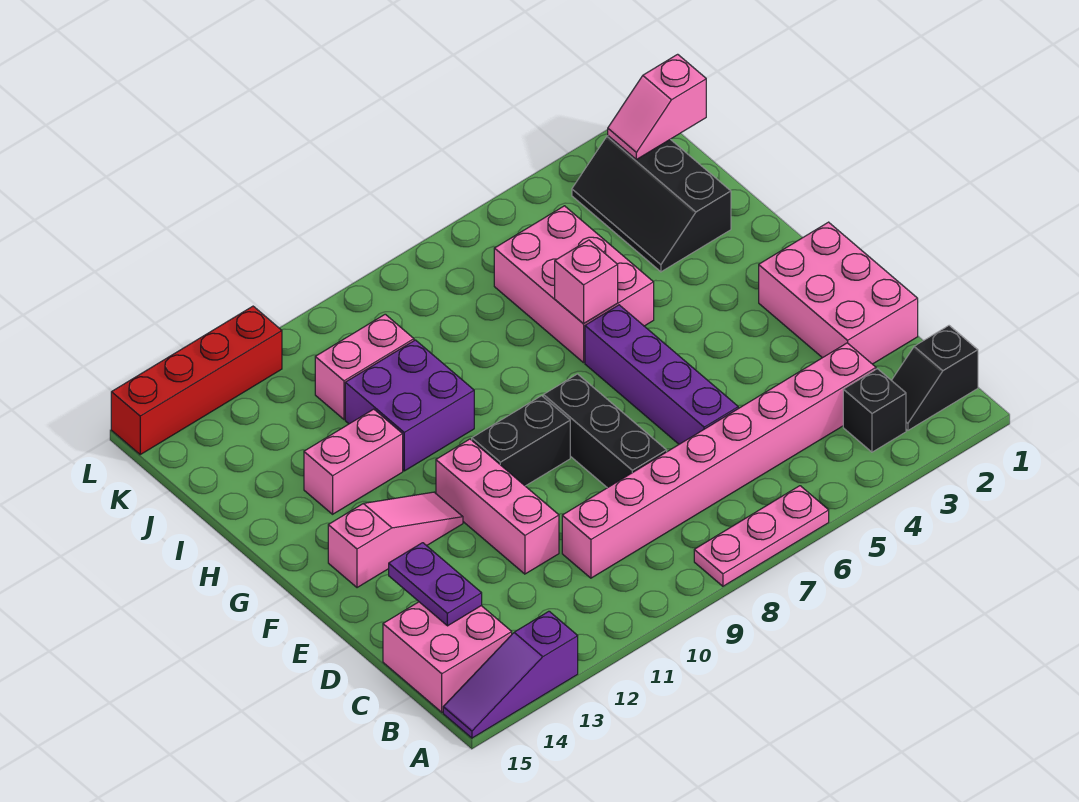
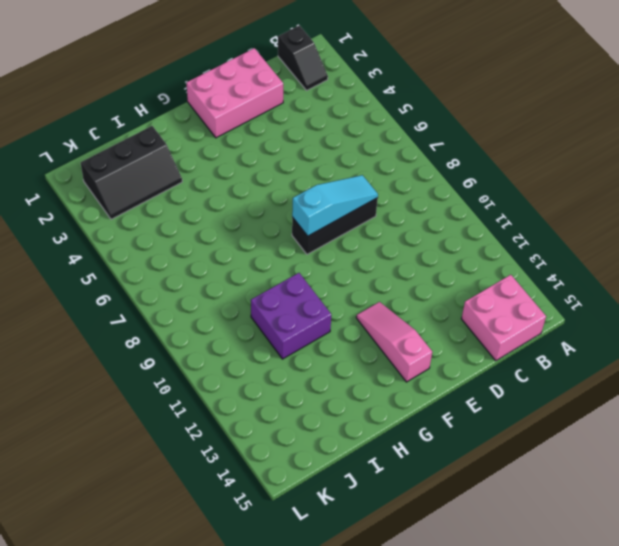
cyan slope D8:F8 level 2 top F -> none
none -> pink plate A6:A8 level 1
none -> purple slope A13:A15 level 1 top 13
none -> black brick B3 level 1

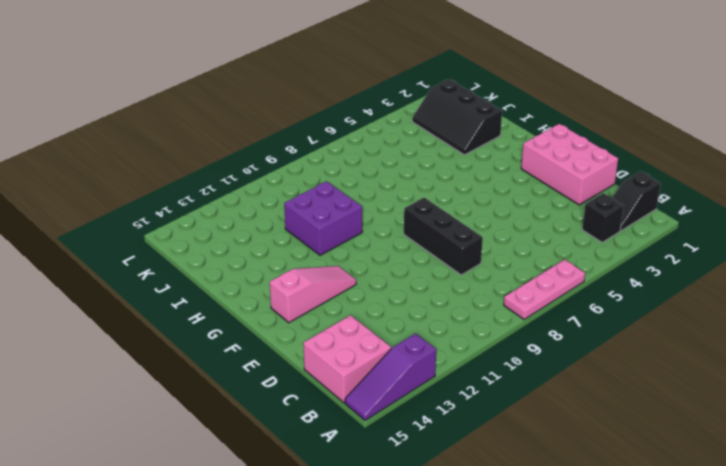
none -> pink brick C3:C10 level 1
none -> purple brick D6:G6 level 1
none -> pink brick D11:F11 level 1

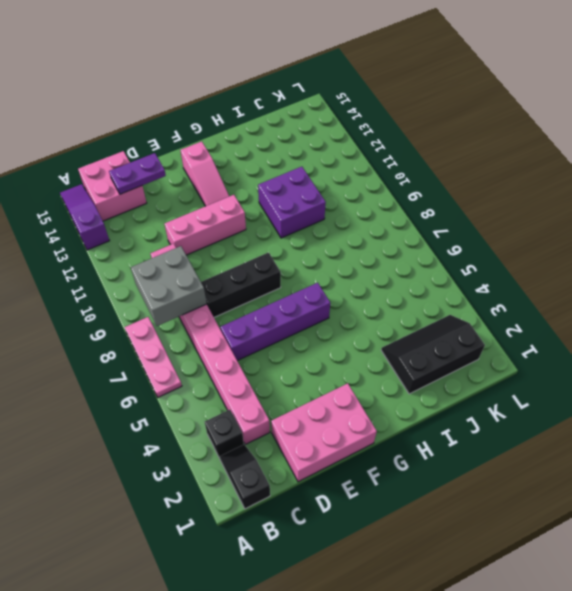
grey brick B8:C9 level 2 -> none
none -> black brick F9:F10 level 1
none -> pink brick H5:J6 level 1
none -> pink brick H12:H13 level 1

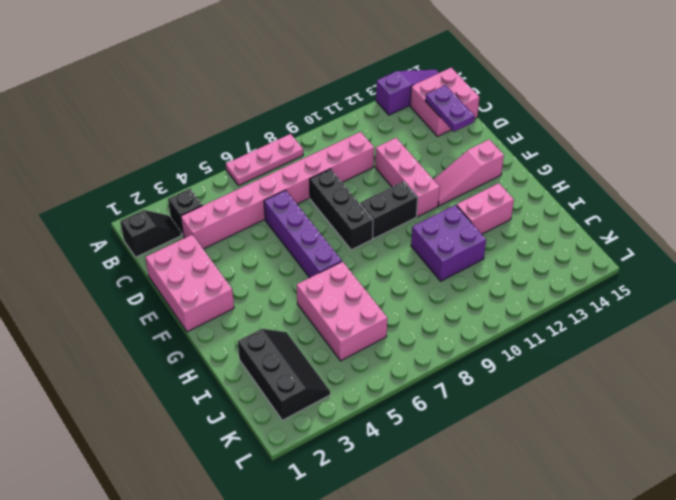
none -> pink brick J10:J11 level 1
none -> red brick L12:L15 level 1
none -> pink brick H6 level 2

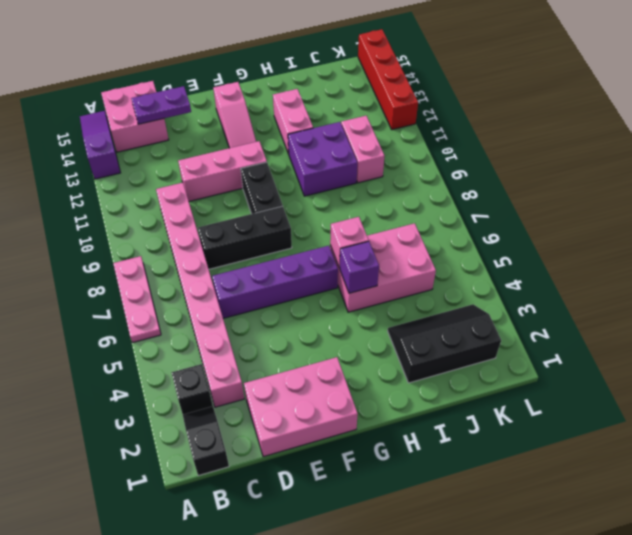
purple brick H5 level 2 -> none
none -> pink slope K1:K2 level 2 top 1

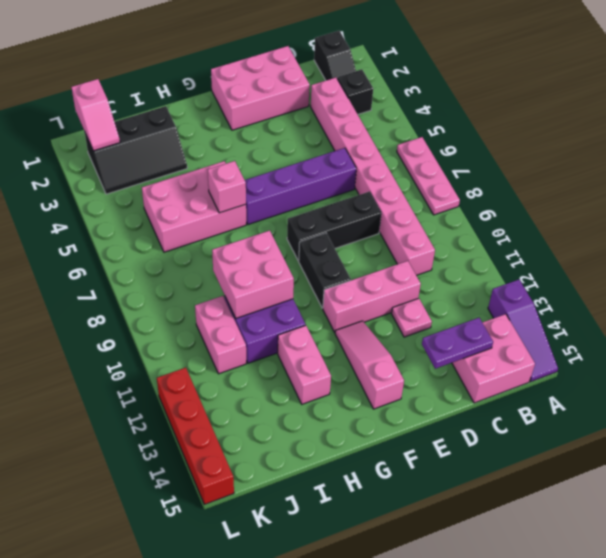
pink plate D12 level 1 -> none
pink brick H9:I10 level 2 -> none

